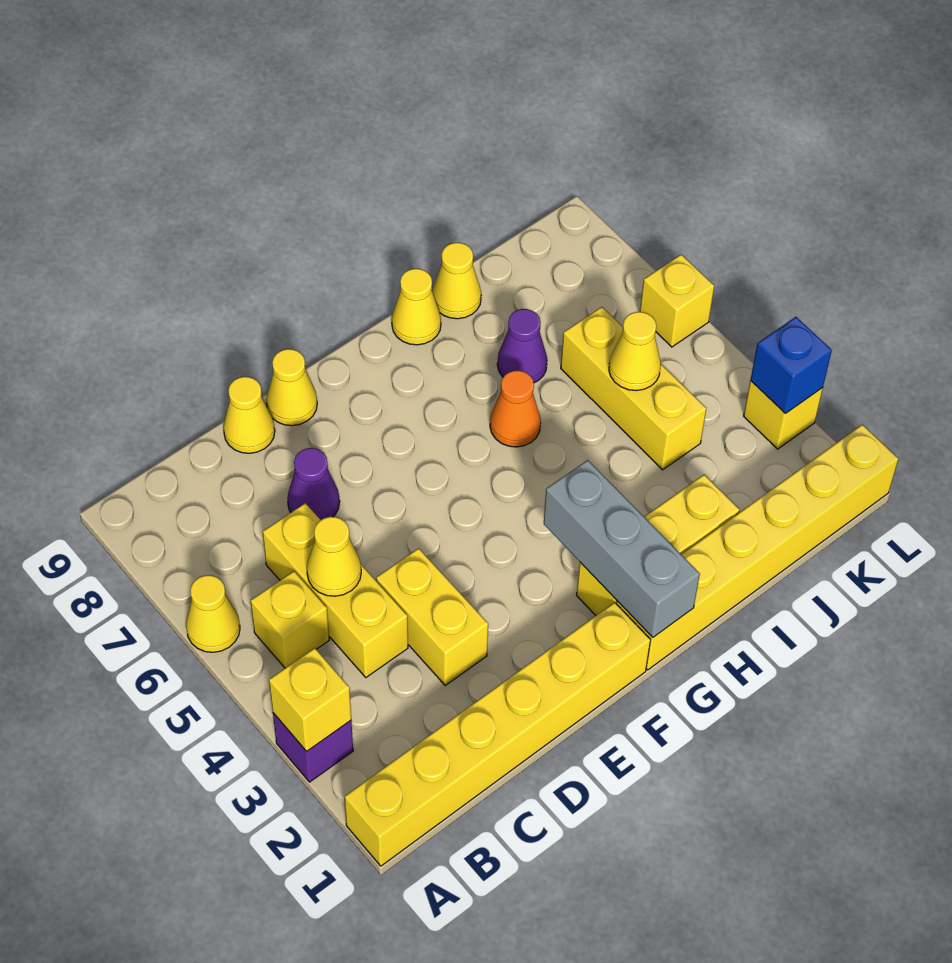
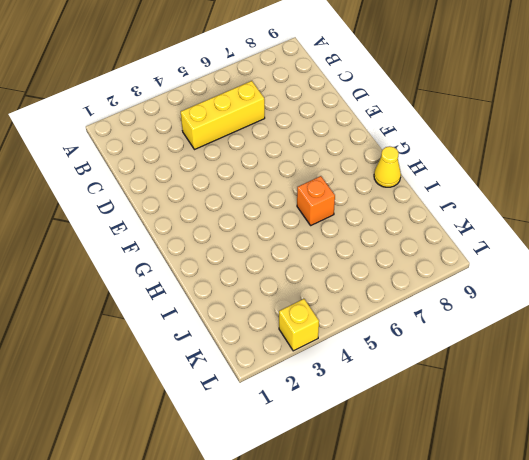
orange brick H6 level 1 -> orange cone H6 level 1
none -> yellow brick A1:F1 level 1
none -> purple brick A3 level 1
none -> yellow cone A6 level 1

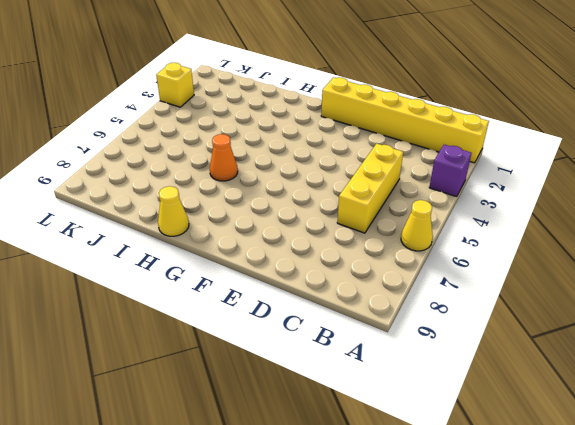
none -> yellow brick B5 level 1
none -> yellow brick D3:D4 level 1
none -> purple cone D7 level 1

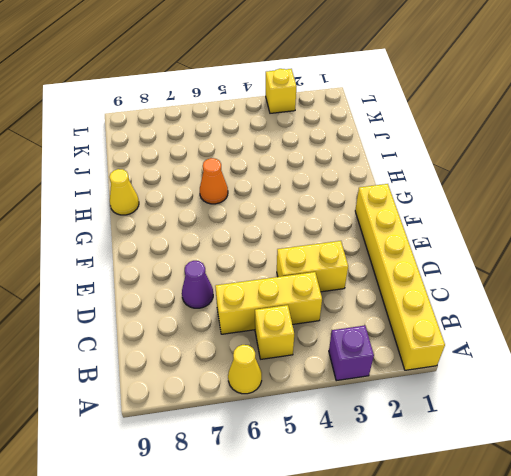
none -> yellow cone D9 level 1
none -> yellow cone E9 level 1
none -> yellow brick G1:L1 level 1

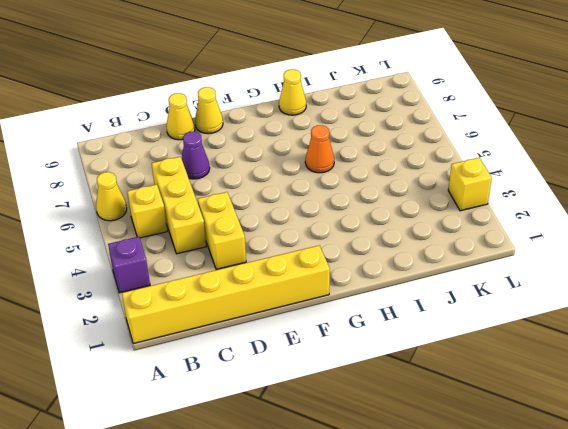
none -> yellow brick G1:L1 level 1
none -> yellow brick G2:I2 level 1
none -> purple cone I7 level 1

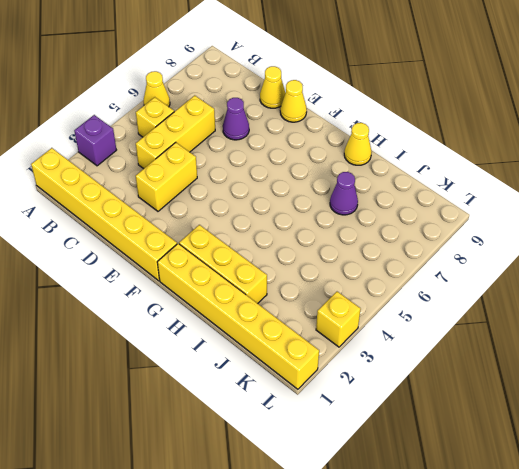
none -> orange cone H6 level 1
none -> yellow cone I9 level 1
none -> yellow brick J4:J6 level 1

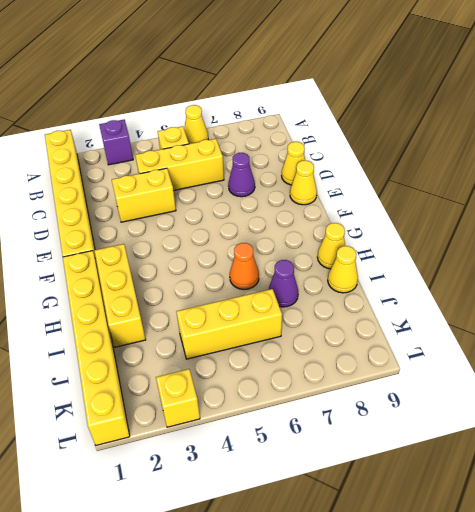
none -> yellow brick L6 level 1
none -> yellow brick A3 level 2
none -> yellow cone C5 level 2

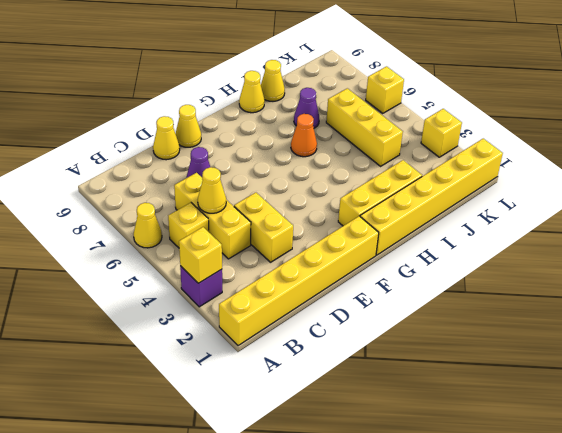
none -> grey brick G1:G3 level 2
none -> yellow cone J5 level 2
none -> blue brick L3 level 2

